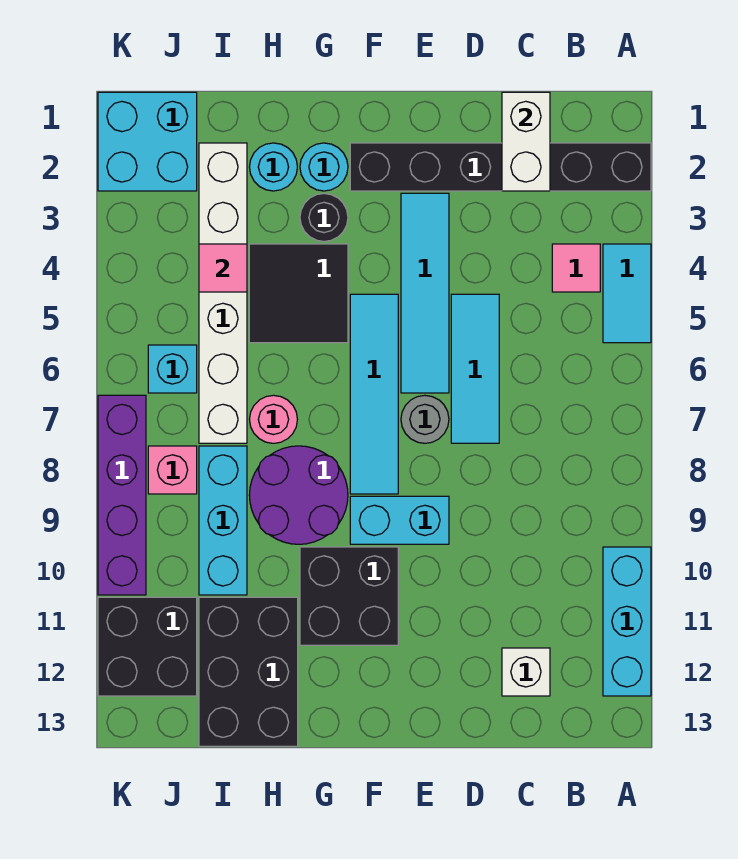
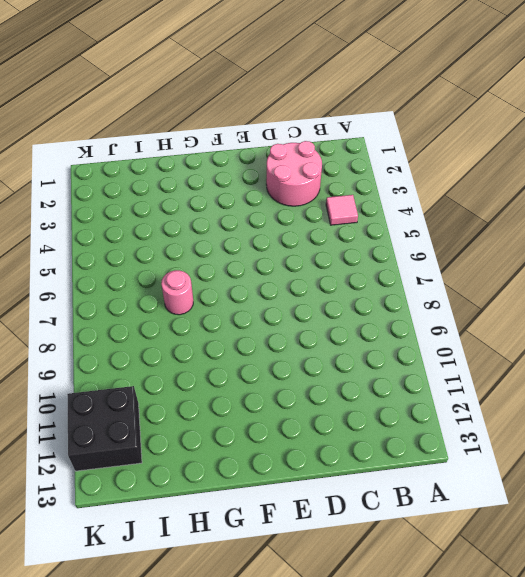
pink round brick C2:D3 level 1 -> black brick A2:F2 level 1
none -> cyan tile A4:A5 level 1
none -> cyan brick A10:A12 level 1
none -> white brick C12 level 1

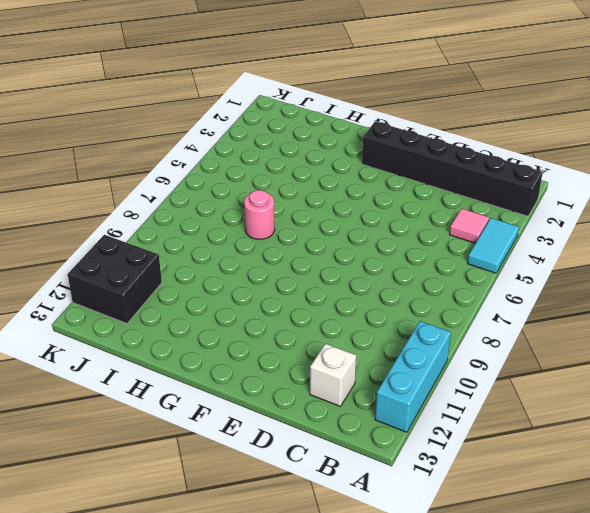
none -> cyan tile D5:D7 level 1
none -> cyan tile E3:E6 level 1
none -> grey round brick E7 level 1

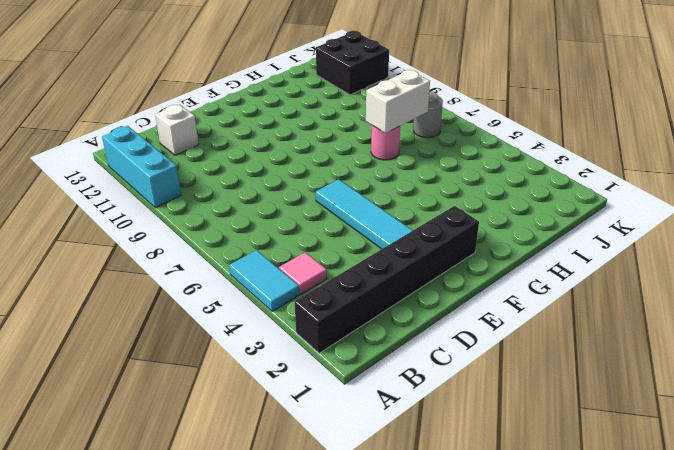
white brick H7:I7 level 2 -> white brick C1:C2 level 2
grey round brick J7 level 1 -> grey round brick E7 level 1
none -> cyan tile D5:D7 level 1
none -> cyan brick E9:F9 level 1
none -> cyan tile F5:F8 level 1

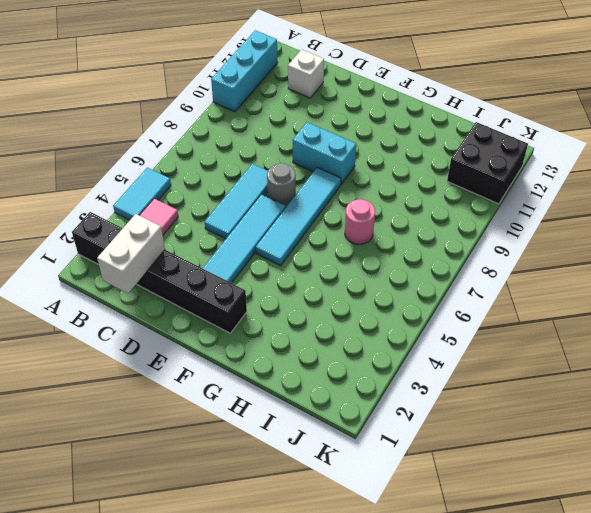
none -> black brick F10:G11 level 1
none -> cyan round brick G2 level 1
none -> black round brick G3 level 1

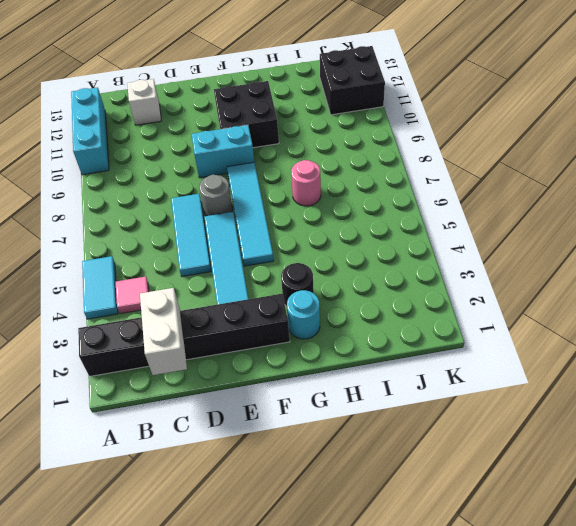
none -> black tile G4:H5 level 1
none -> purple round brick G8:H9 level 1
none -> cyan round brick H2 level 1

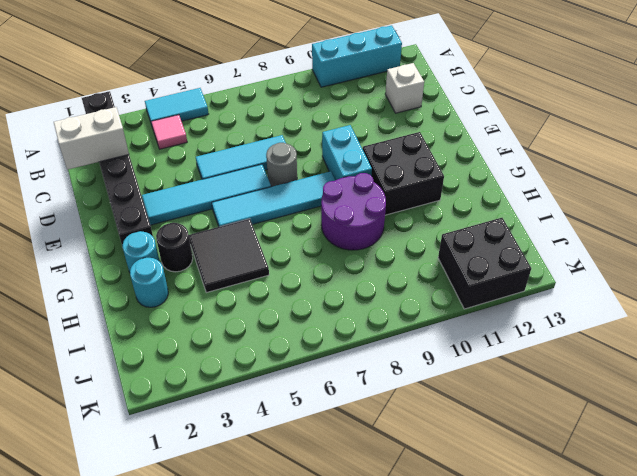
none -> pink round brick H7 level 1
none -> black brick H11:I13 level 1
none -> white brick I2:I7 level 1

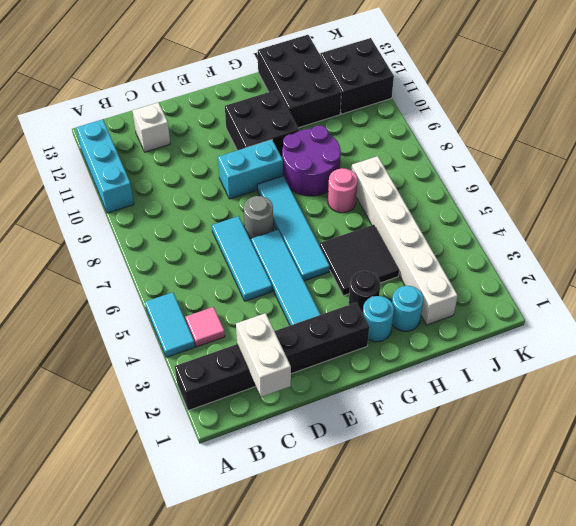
none -> cyan brick I8:I10 level 1
none -> cyan brick J1:K2 level 1
none -> cyan brick J6 level 1

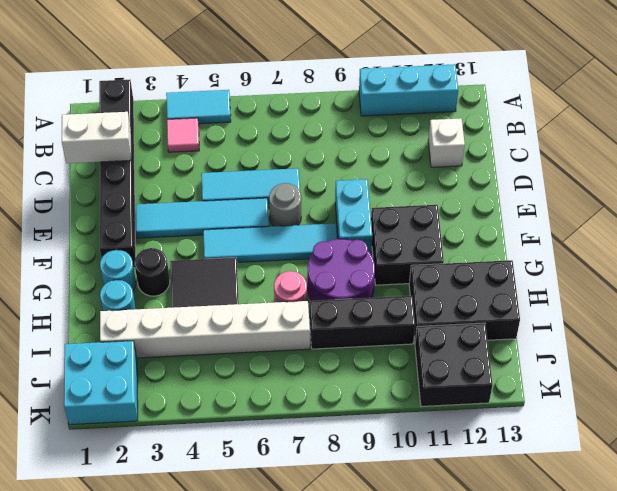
black brick I8:I10 level 1 -> cyan brick I8:I10 level 1
none -> cyan brick J6 level 1
none -> pink brick J8 level 1
none -> purple brick K7:K10 level 1

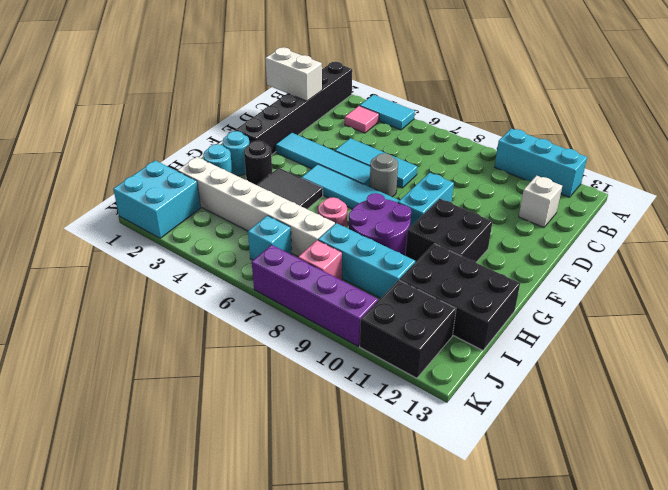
none -> pink tile I4 level 2

